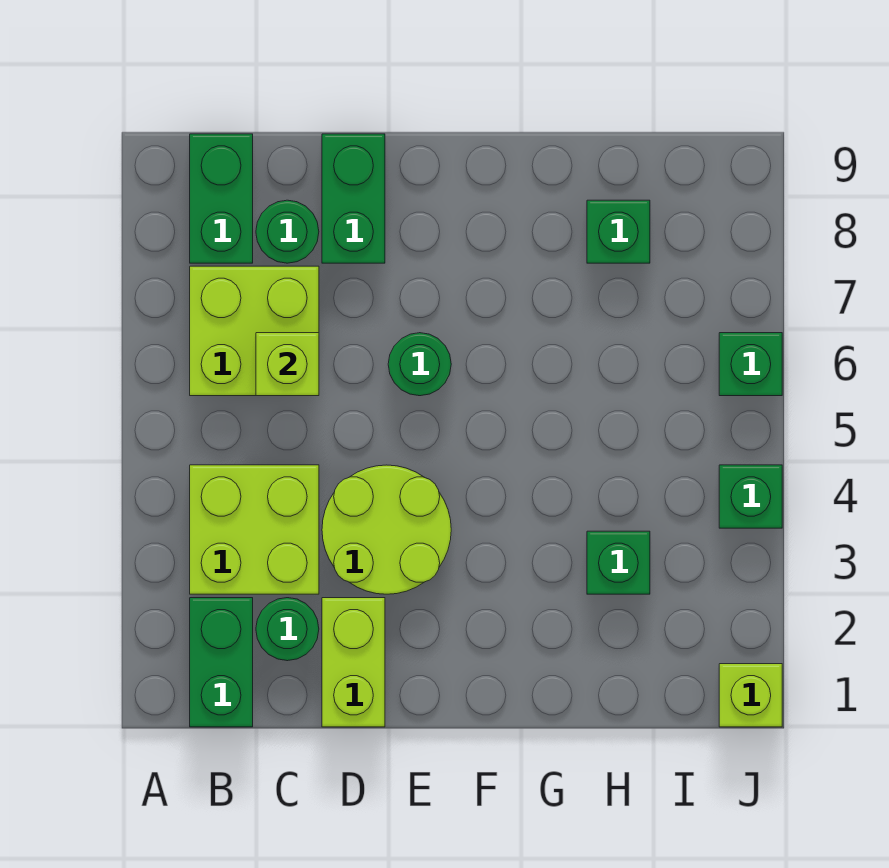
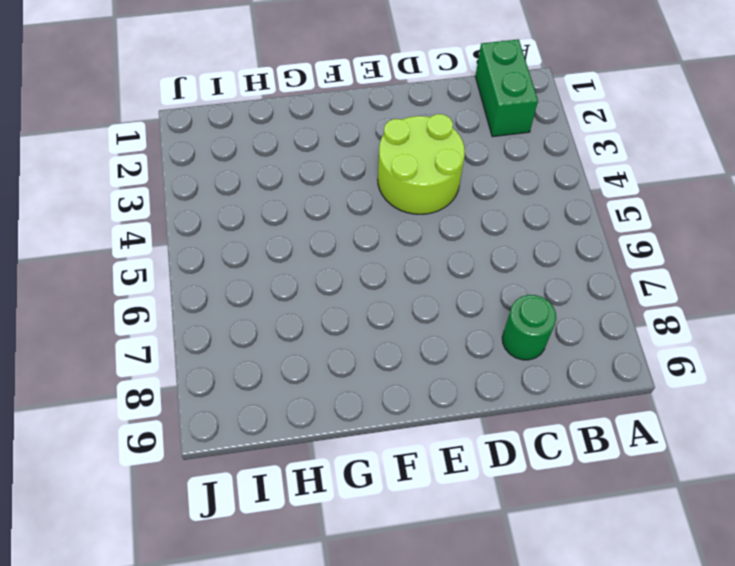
none -> lime brick B3:C4 level 1
none -> lime brick B6:C7 level 1
none -> green brick B8:B9 level 1

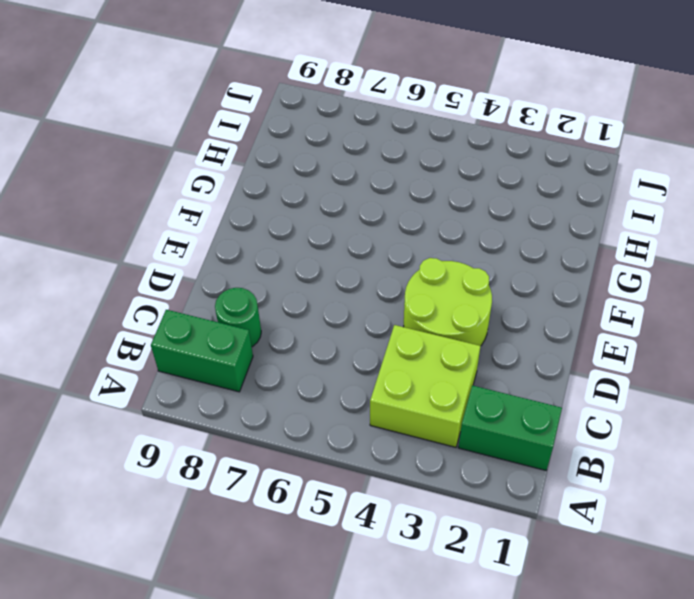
none -> lime brick B6:C7 level 1
none -> green round brick C2 level 1
none -> lime brick D1:D2 level 1

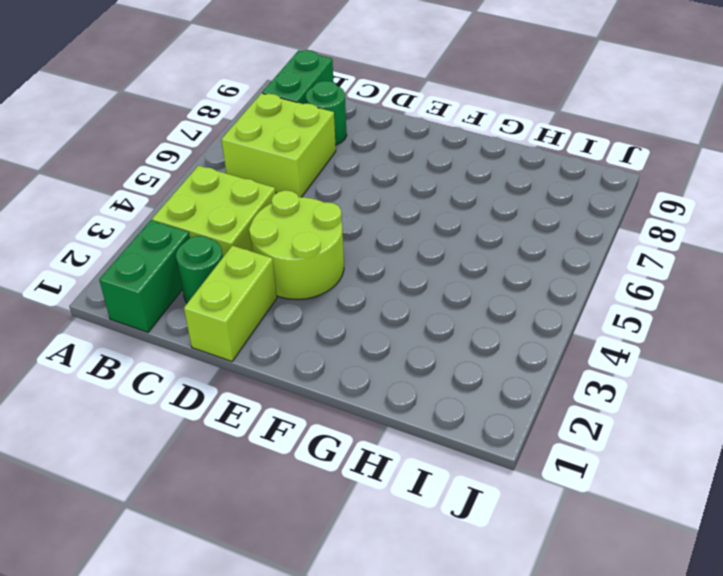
none -> green brick D8:D9 level 1
none -> green round brick E6 level 1
none -> green brick H3 level 1

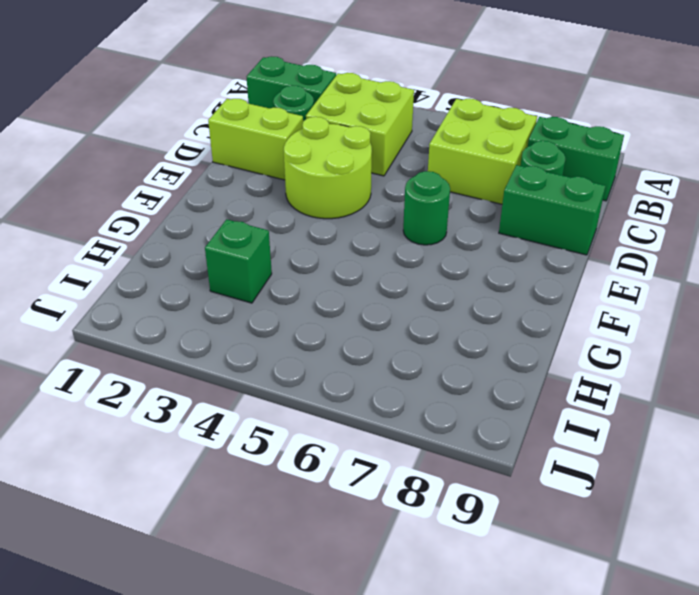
none -> green brick H8 level 1
none -> lime brick J1 level 1
none -> green brick J4 level 1

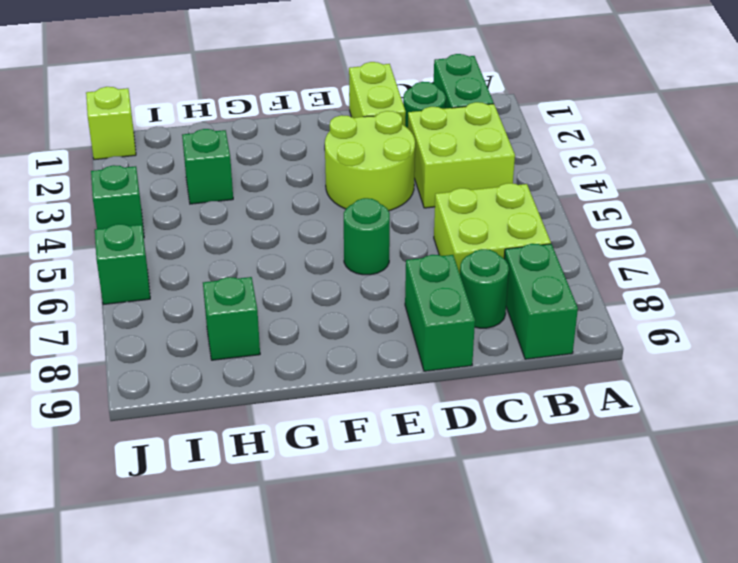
none -> lime brick C6 level 2

